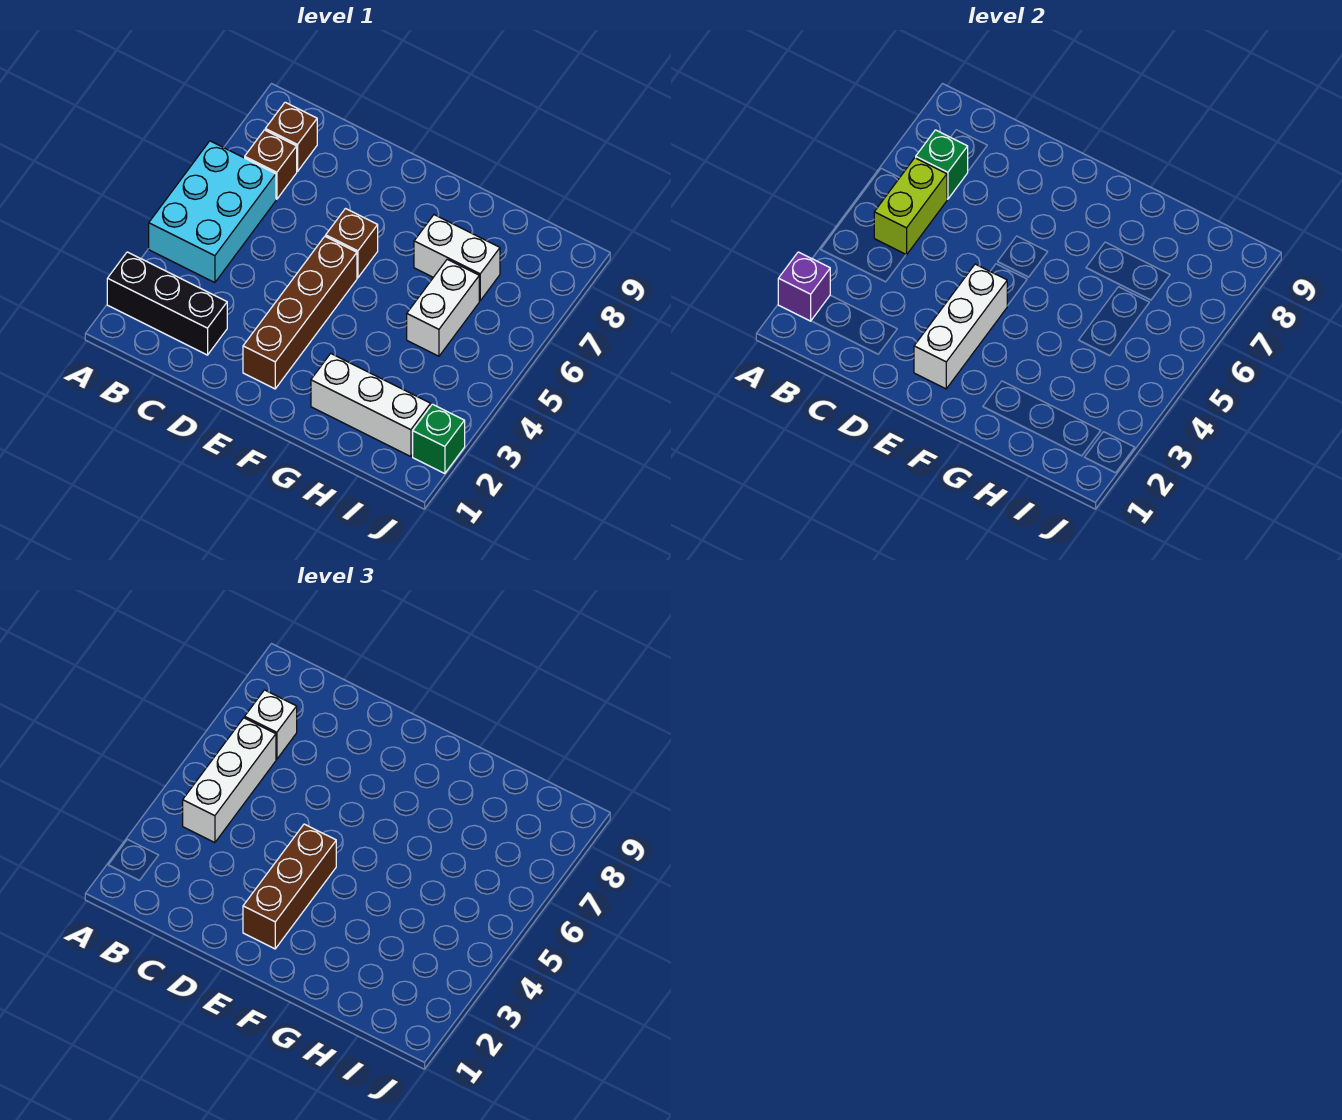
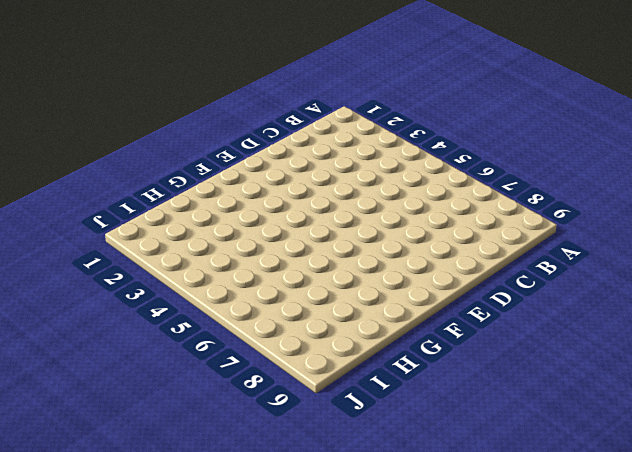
none -> black brick A2:C2 level 1
none -> cyan brick A4:B6 level 1
none -> brown brick B7 level 1

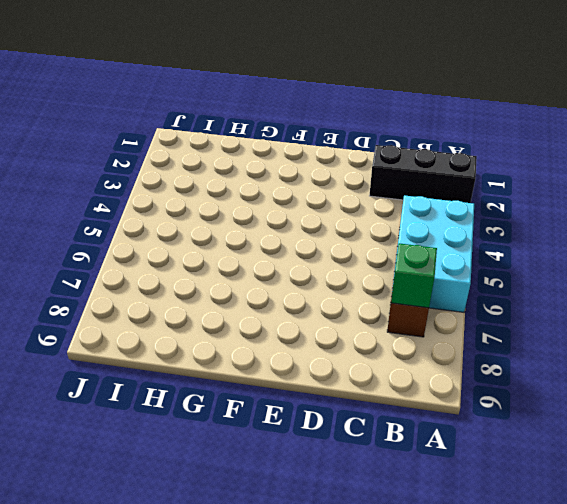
none -> brown brick B8 level 1
none -> brown brick E2:E5 level 1
none -> brown brick E6 level 1

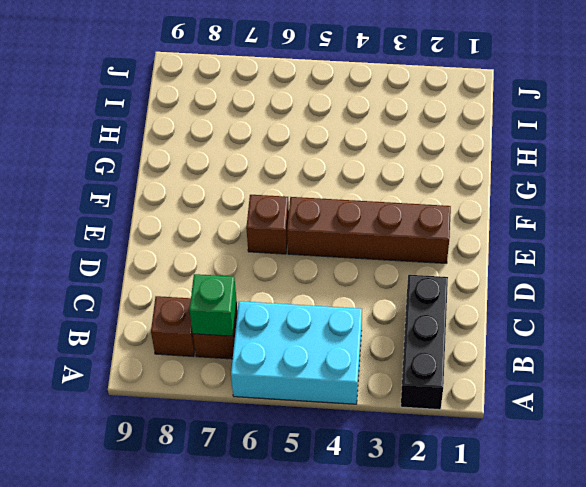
none -> white brick G2:I2 level 1
none -> white brick G7:H7 level 1
none -> white brick H5:H6 level 1

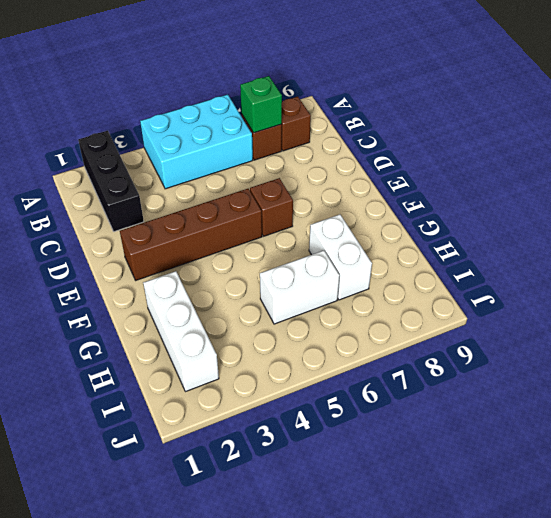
none -> green brick J2 level 1
none -> purple brick A2 level 2
none -> lime brick B5:B6 level 2

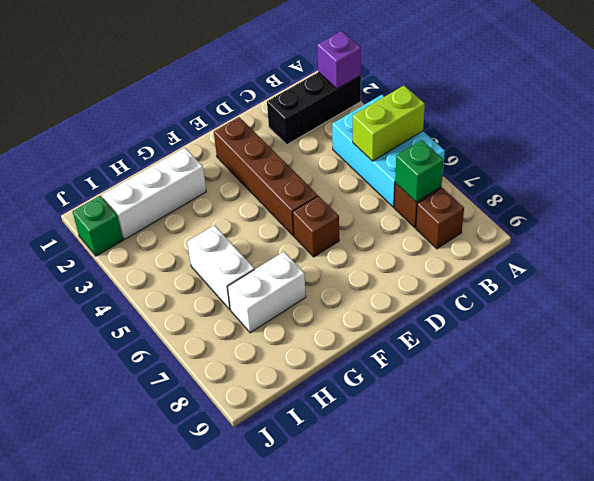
lime brick A5:B5 level 2 -> lime brick B5:B6 level 2
none -> white brick E2:E4 level 2
none -> white brick B4:B6 level 3
none -> white brick B7 level 3

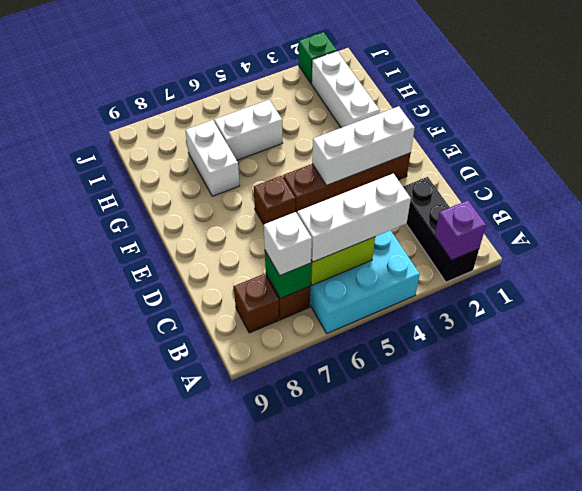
none -> brown brick E2:E4 level 3

